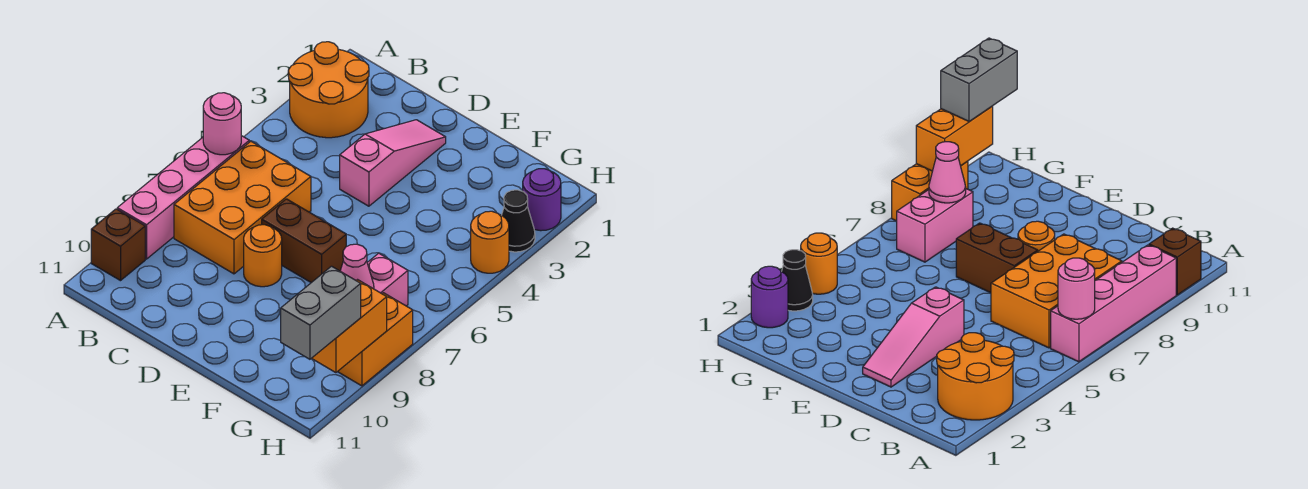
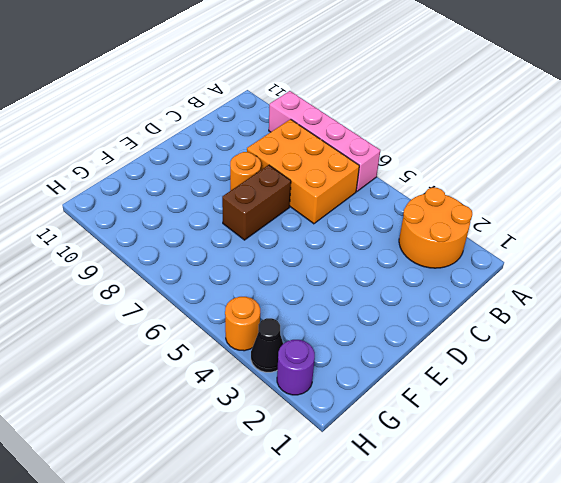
none -> brown brick A10 level 1
none -> pink slope D2:D4 level 1 top 4
none -> pink brick G7:G8 level 1

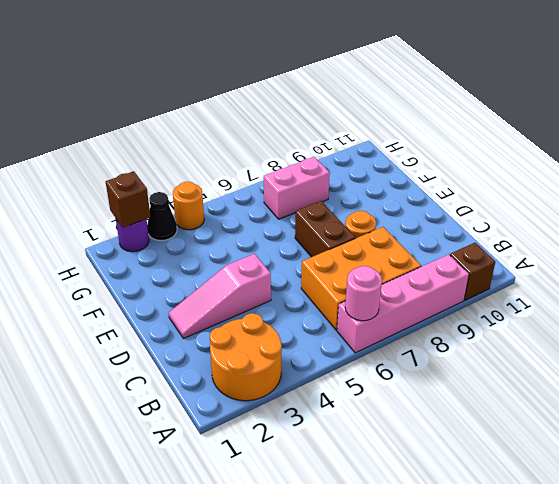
brown brick H2 level 2 -> none
none -> orange brick H8:H9 level 1
none -> pink cone G8 level 2
none -> orange brick H9:H10 level 2

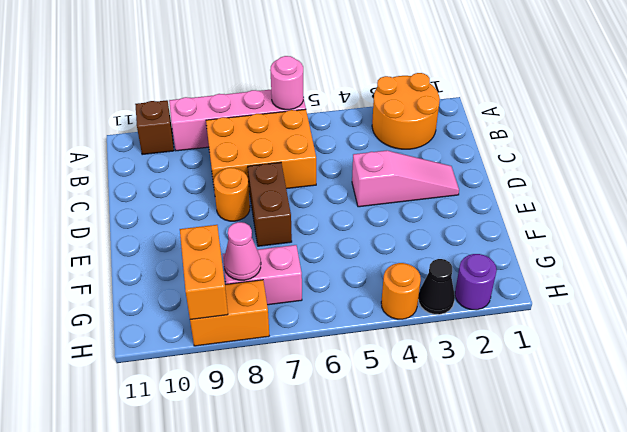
orange brick G9:H9 level 2 -> orange brick H9:H10 level 2
none -> grey brick H10:H11 level 3

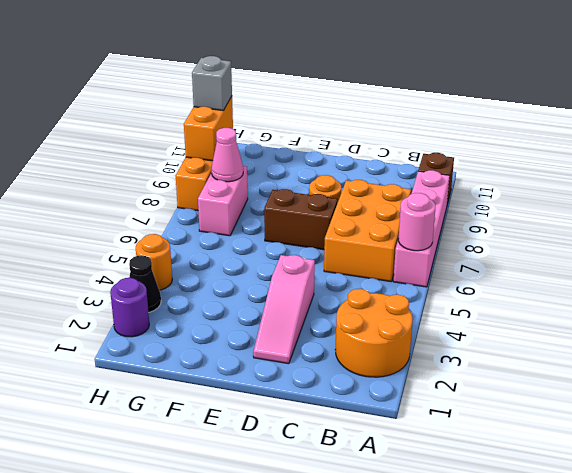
grey brick H10 level 3 -> grey brick H10:H11 level 3

